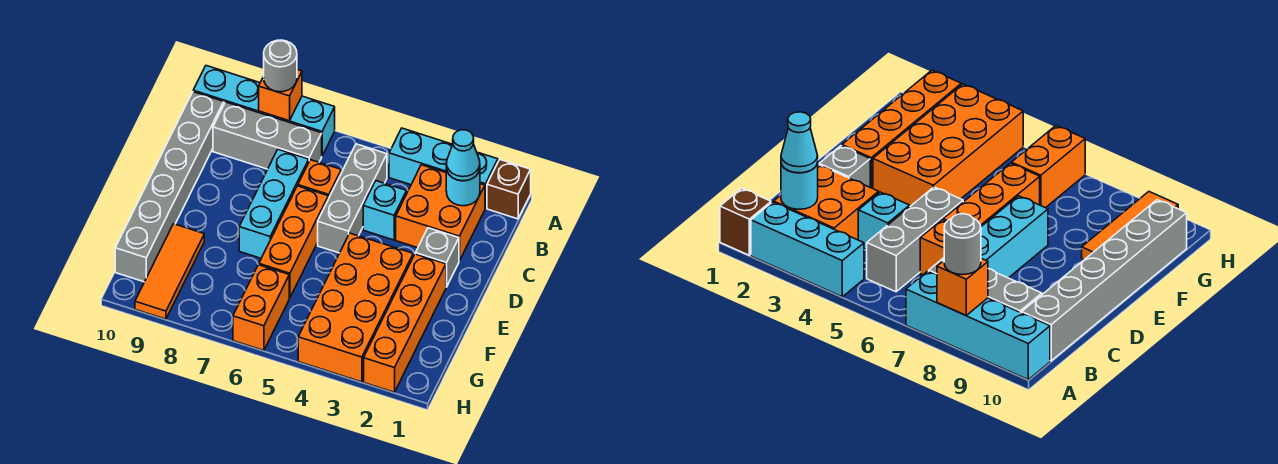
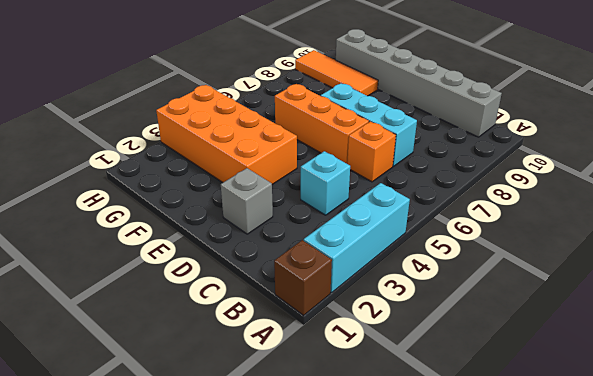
none -> cyan brick A7:A10 level 1
none -> orange brick B2:C3 level 1
none -> grey brick B5:D5 level 1

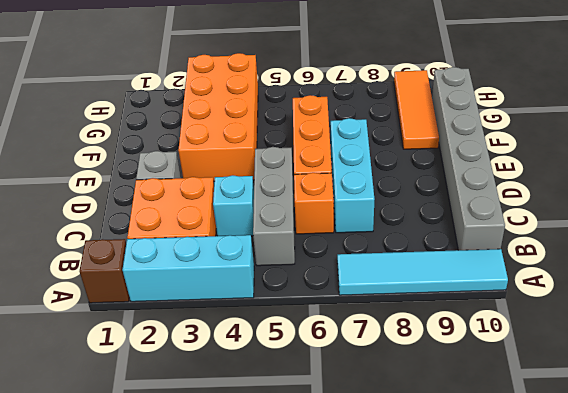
cyan tile A7:A10 level 1 -> cyan brick A7:A10 level 1
none -> grey brick B7:B9 level 1
none -> orange brick E2:H2 level 1
none -> orange brick G6:H6 level 1

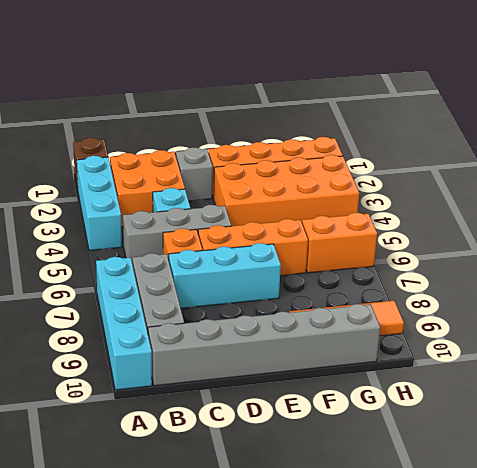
none -> orange brick A8 level 2
none -> cyan round brick B2 level 2
none -> grey round brick A8 level 3

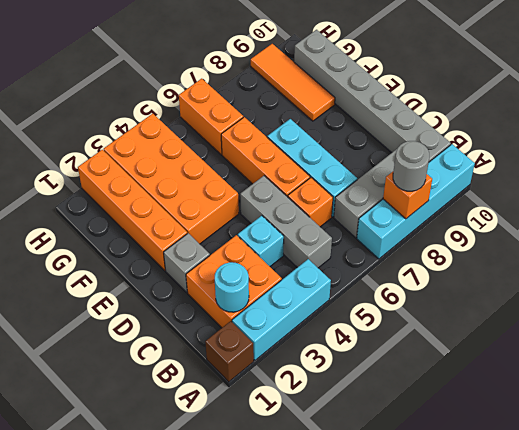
none -> cyan cone B2 level 3

